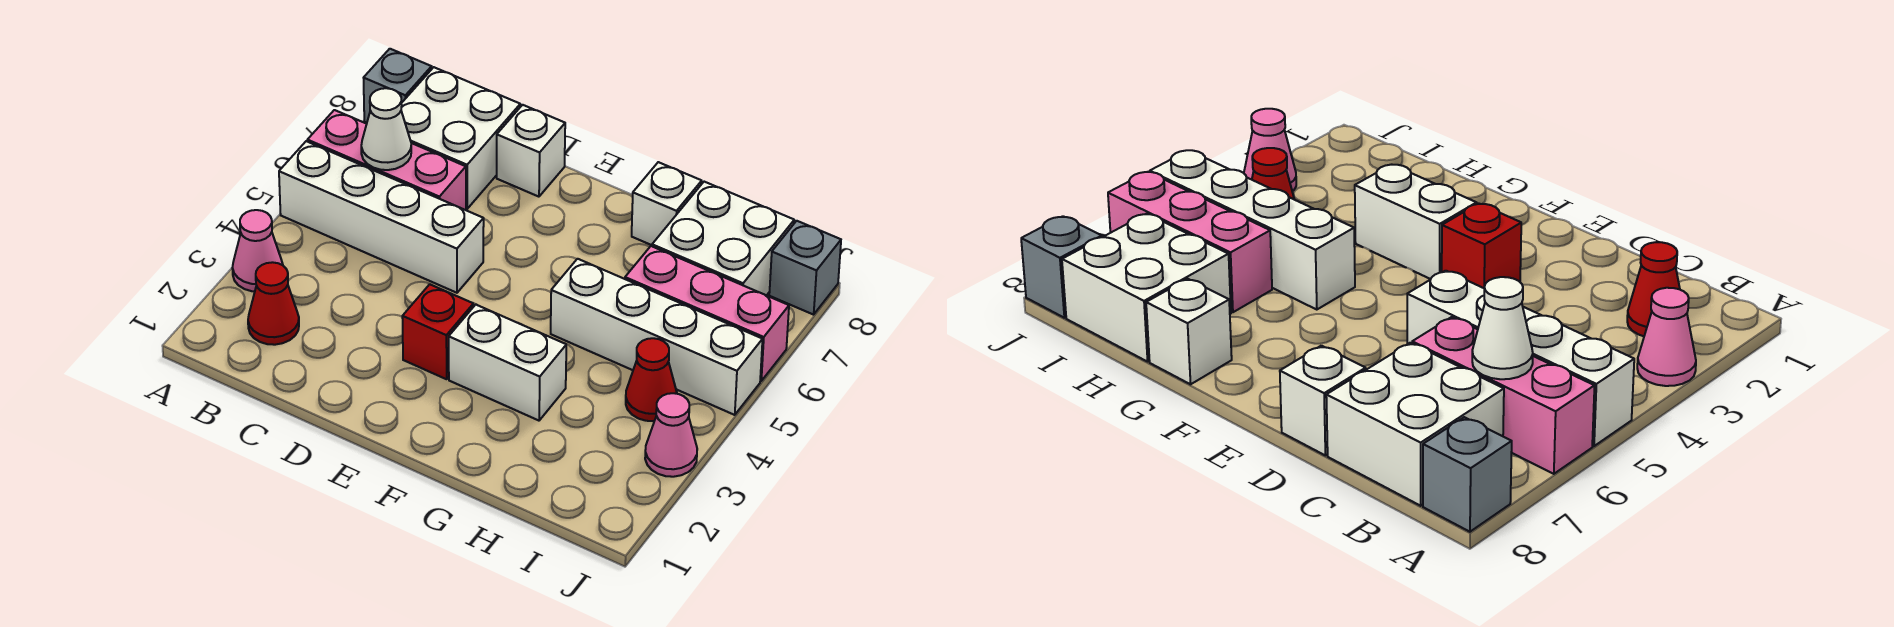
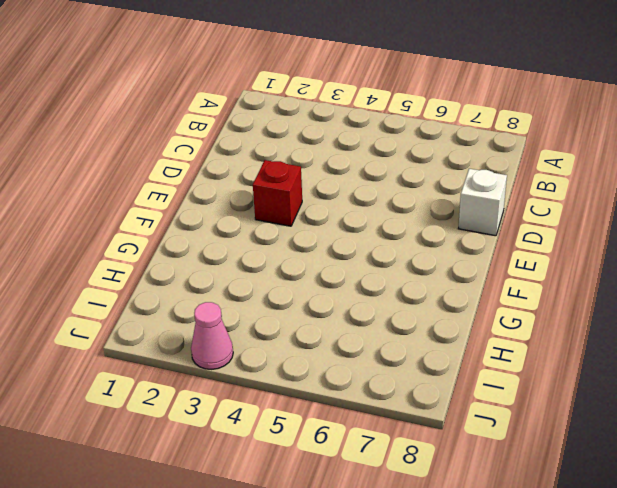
none -> pink cone A3 level 1
none -> white brick A5:D5 level 1
none -> pink brick A6:C6 level 1

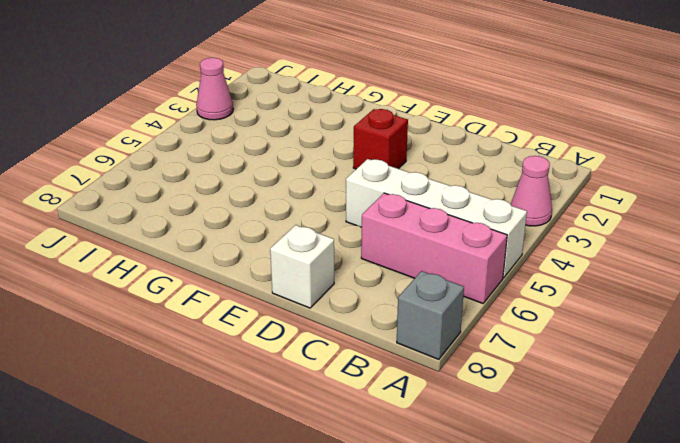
none -> red cone B2 level 1
none -> white brick B7:C8 level 1
none -> white brick F3:G3 level 1

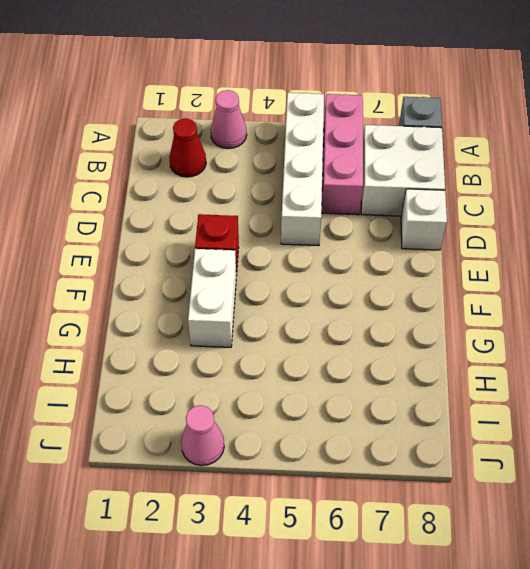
none -> white brick G5:J5 level 1
none -> white brick G8 level 1
none -> pink brick H6:J6 level 1

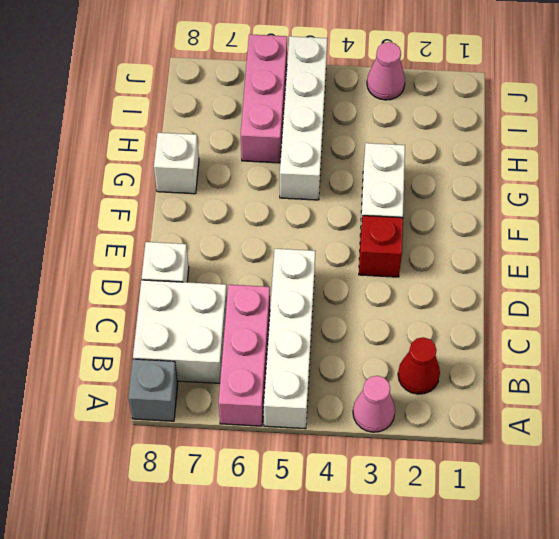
none -> white brick H7:I8 level 1
none -> red cone I4 level 1
none -> grey brick J8 level 1

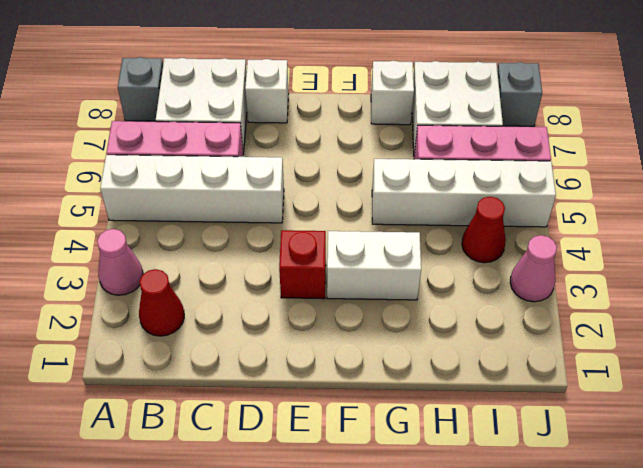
none -> white cone B6 level 2

